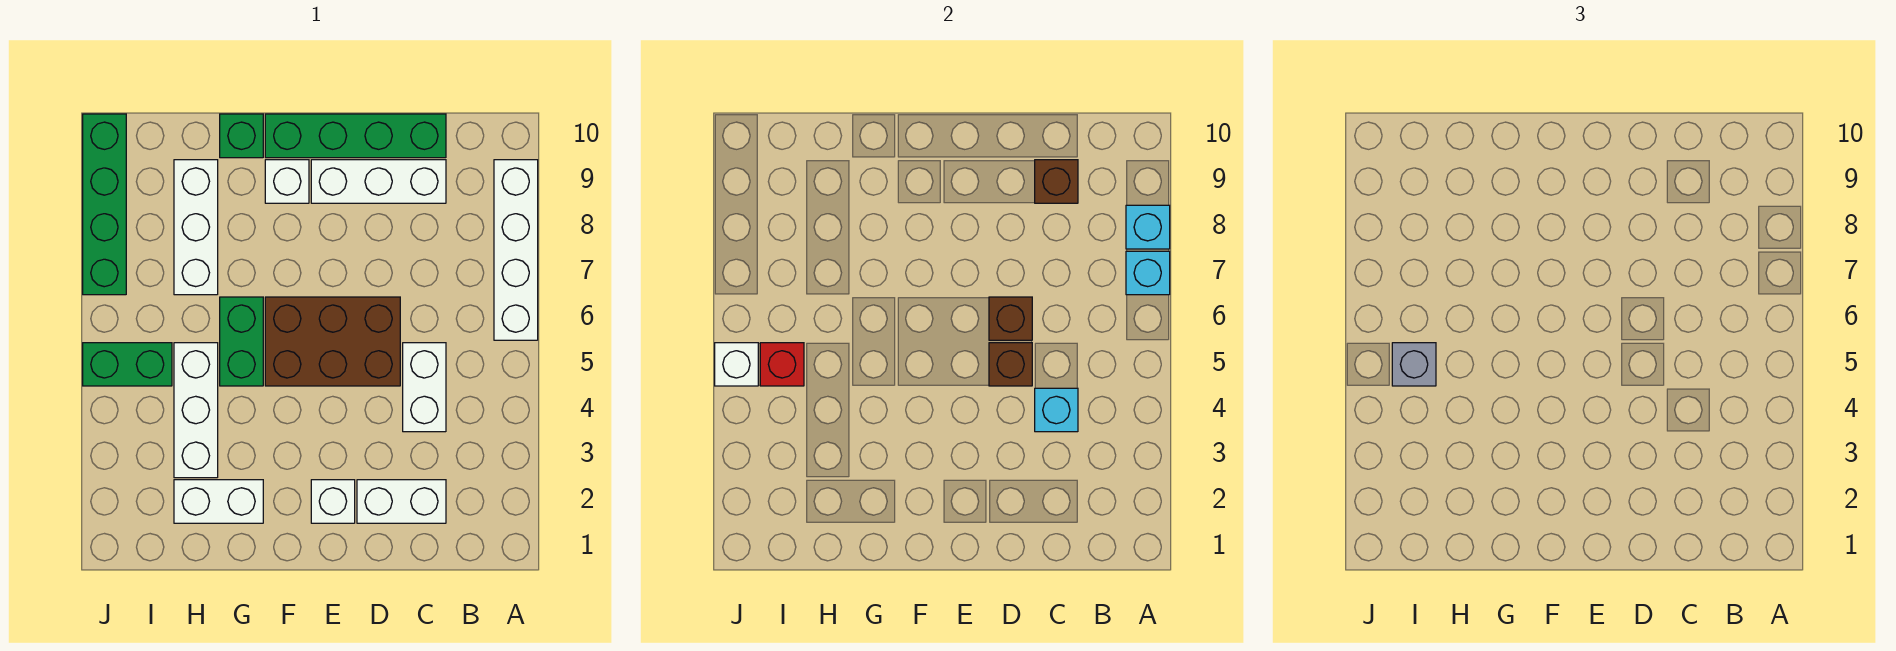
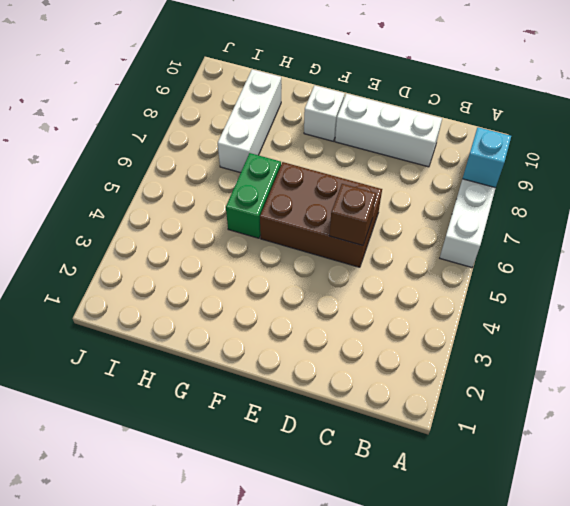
none -> white brick C2:D2 level 1
none -> white brick C4:C5 level 1
none -> green brick C10:F10 level 1

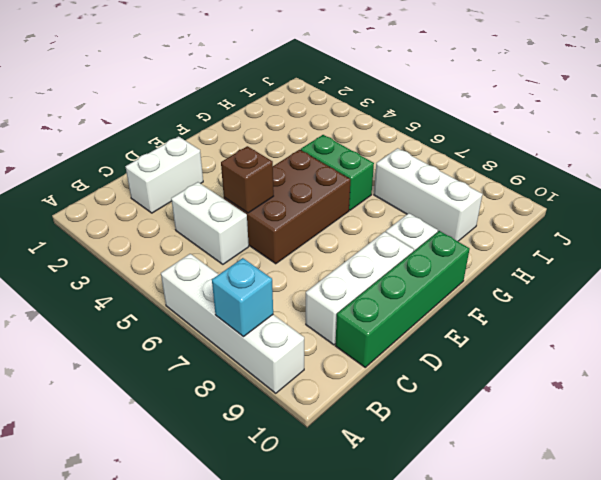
none -> white brick E2 level 1
none -> white brick G2:H2 level 1
none -> green brick G10 level 1

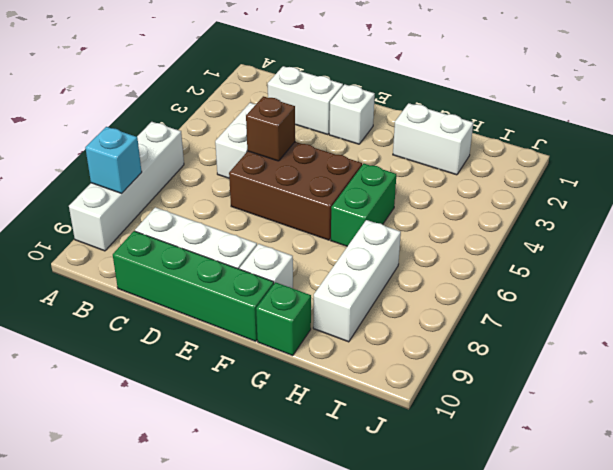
none -> white brick H3:H5 level 1
none -> green brick I5:J5 level 1
none -> green brick J7:J10 level 1

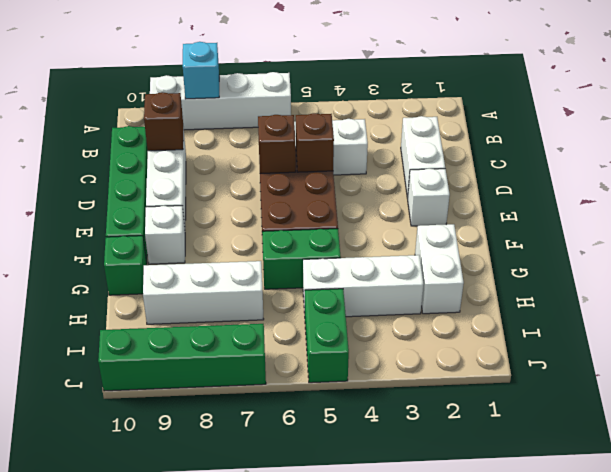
none -> cyan brick A7 level 2
none -> cyan brick C4 level 2
none -> red brick I5 level 2

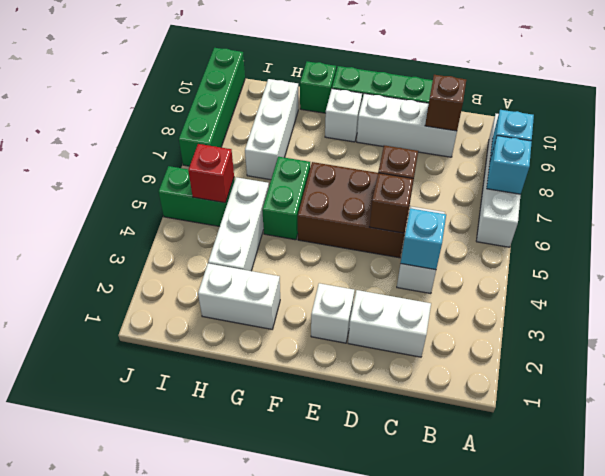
none -> white brick J5 level 2
none -> grey brick I5 level 3

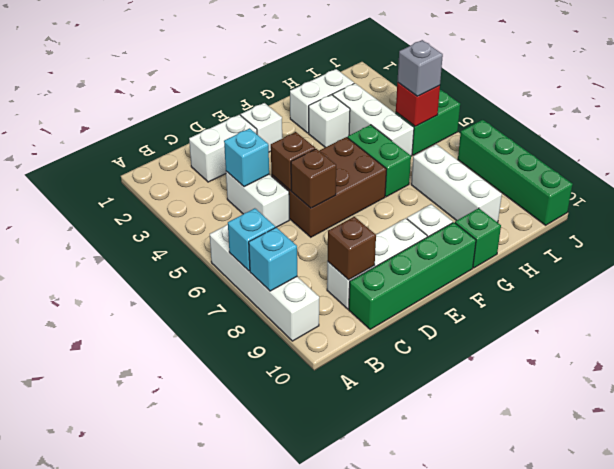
white brick G3 level 1 -> white brick J5 level 2

